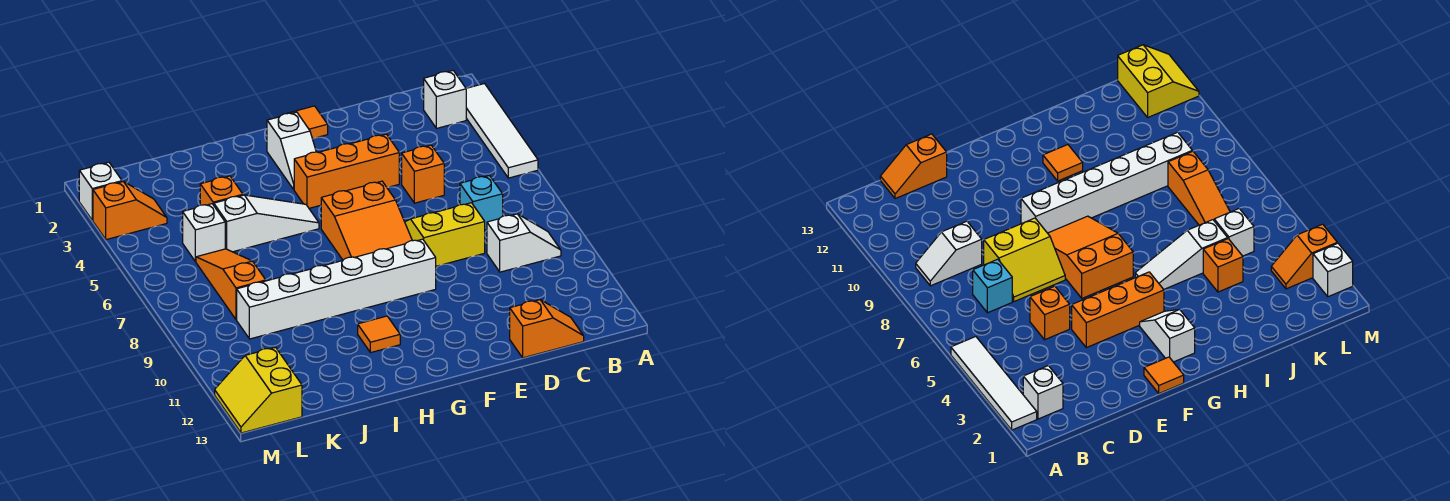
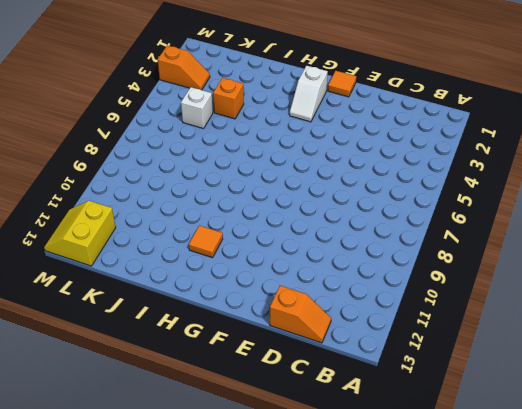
none -> white tile A2:A5 level 1
none -> white brick B2 level 1
none -> white slope B9:C9 level 1 top C

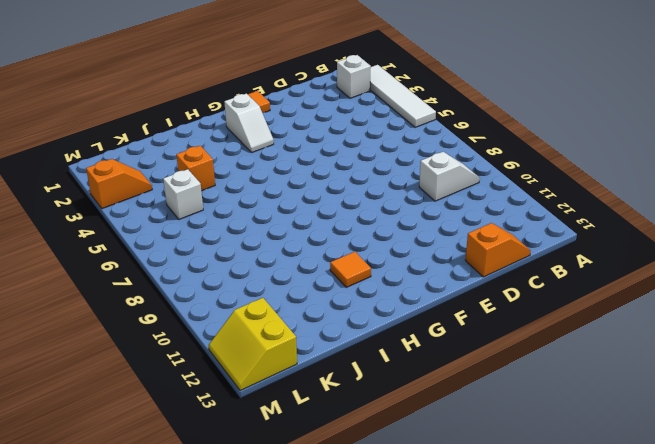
none -> cyan brick C7 level 1
none -> orange brick D5 level 1
none -> yellow slope D7:E8 level 1 top 8

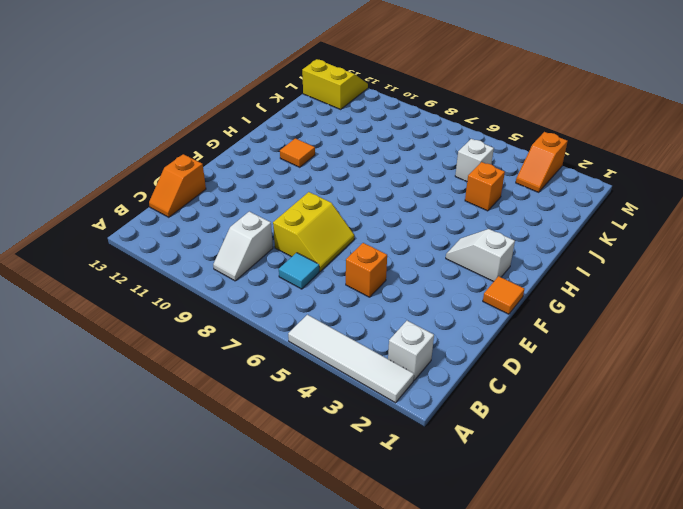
cyan tile C7 level 1 -> cyan brick C7 level 1
none -> orange brick E4:G4 level 1
none -> orange slope F6:G8 level 1 top 6
none -> white brick F9:K9 level 1

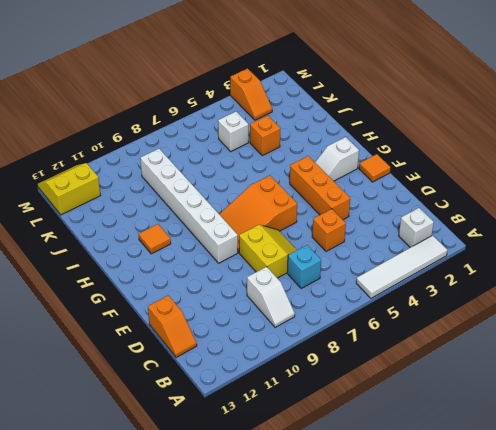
none -> white slope H5:J5 level 1 top J
none -> orange slope K6:K8 level 1 top 8
none -> white brick M2 level 1

